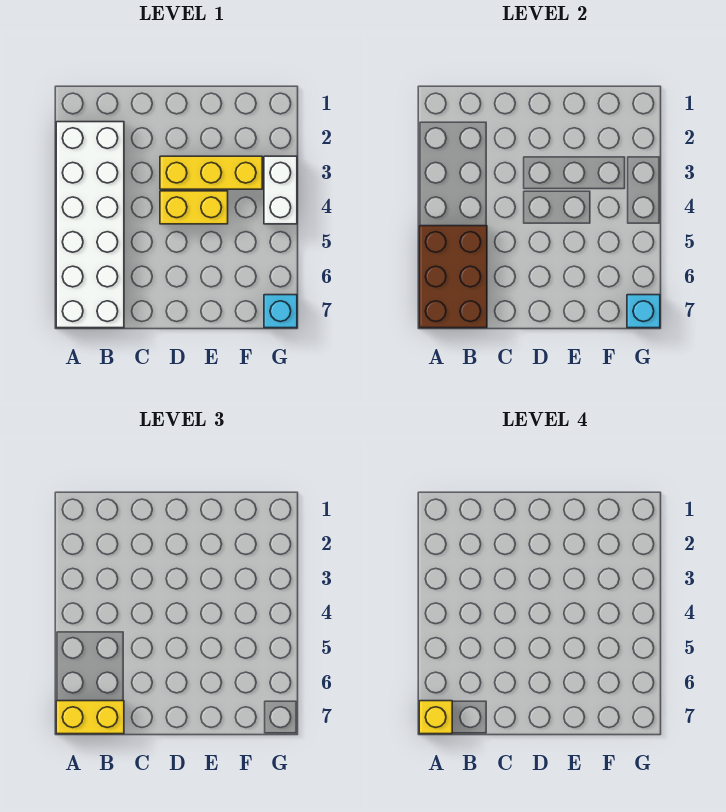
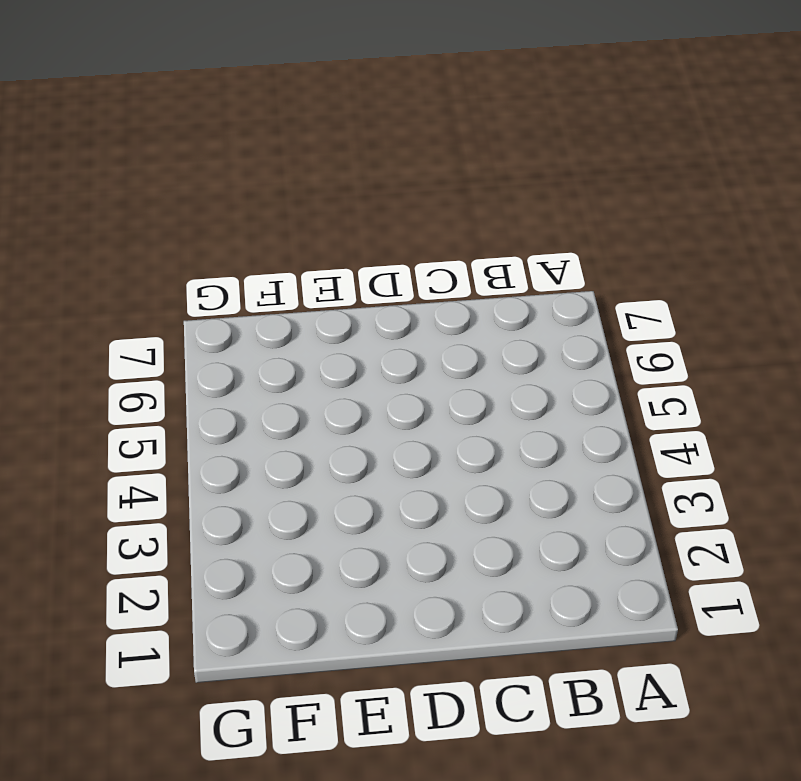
none -> white brick A2:B7 level 1
none -> yellow brick D3:F3 level 1

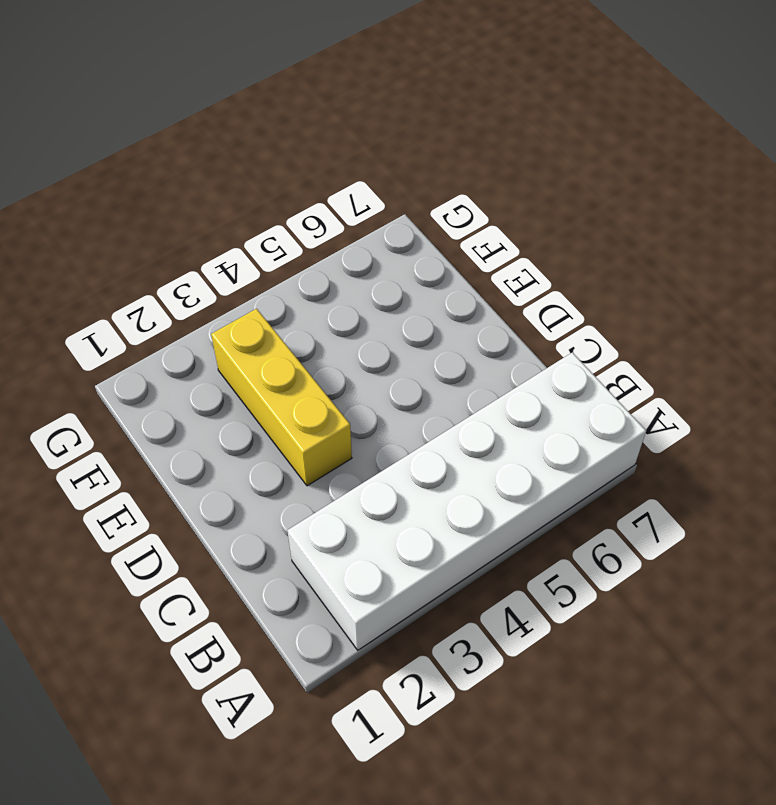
none -> yellow brick D4:E4 level 1
none -> white brick G3:G4 level 1

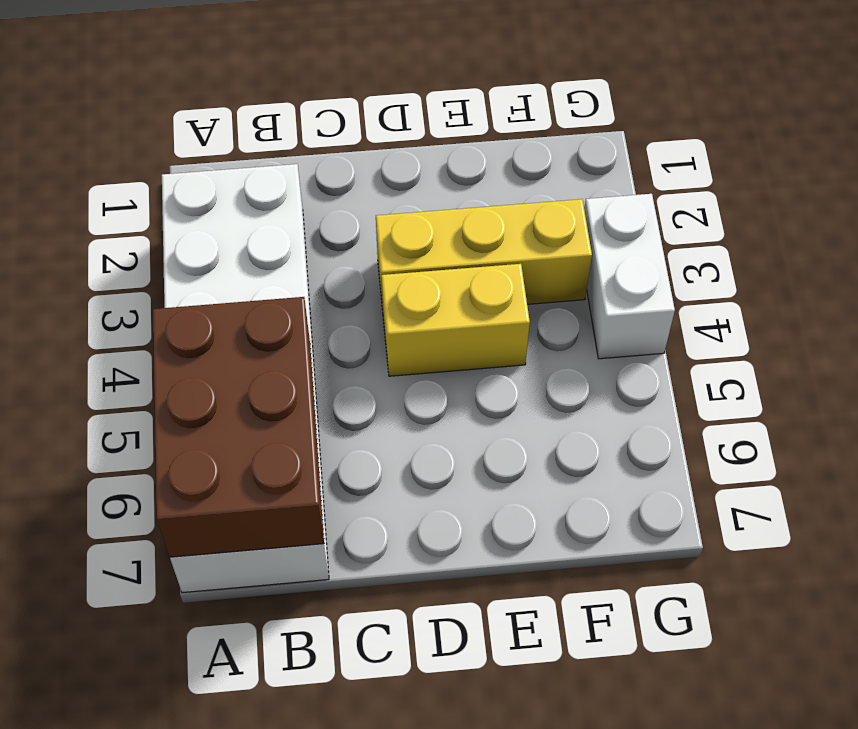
none -> cyan brick G7 level 1
none -> cyan brick G7 level 2

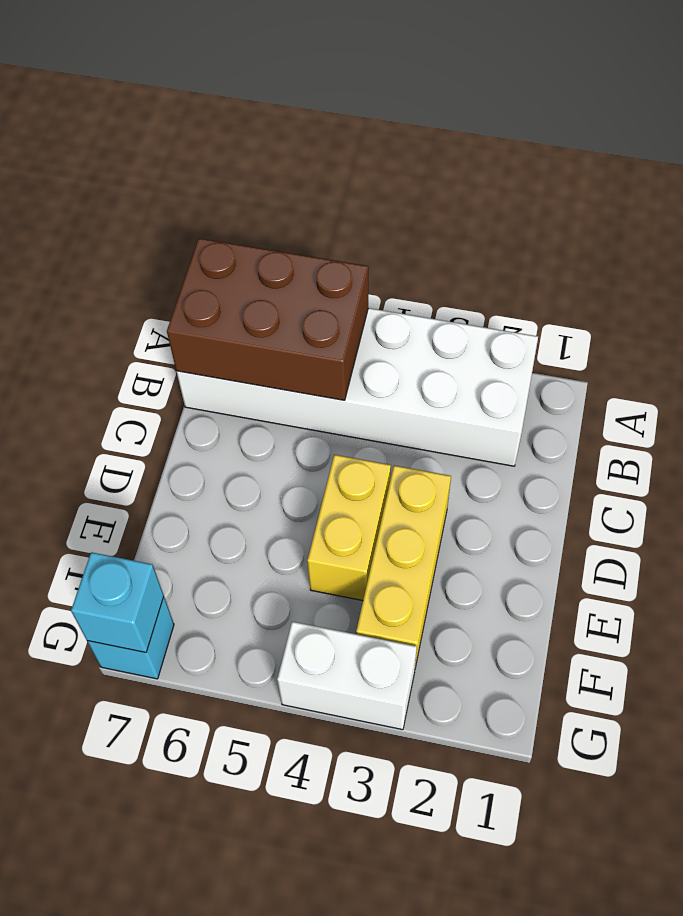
none -> yellow brick A7:B7 level 3
none -> yellow brick A7 level 4

